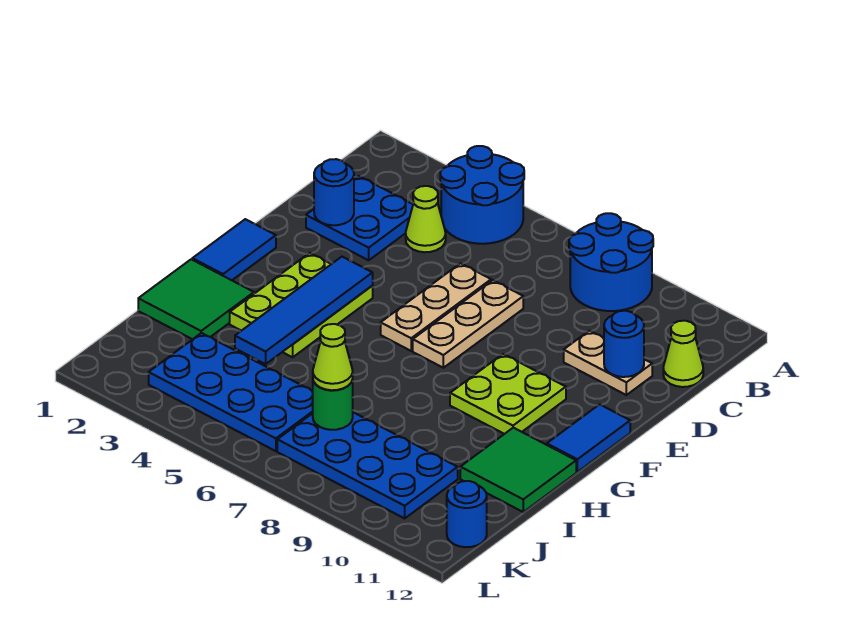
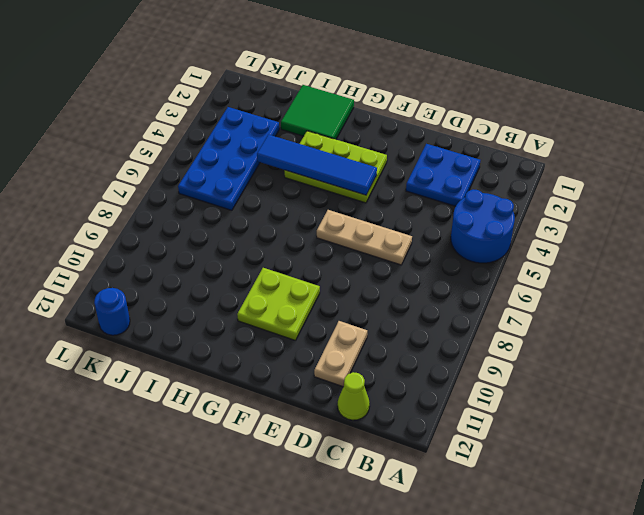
none -> blue round brick A8:B9 level 1
none -> lime cone C4 level 1
none -> tan plate D7:F7 level 1

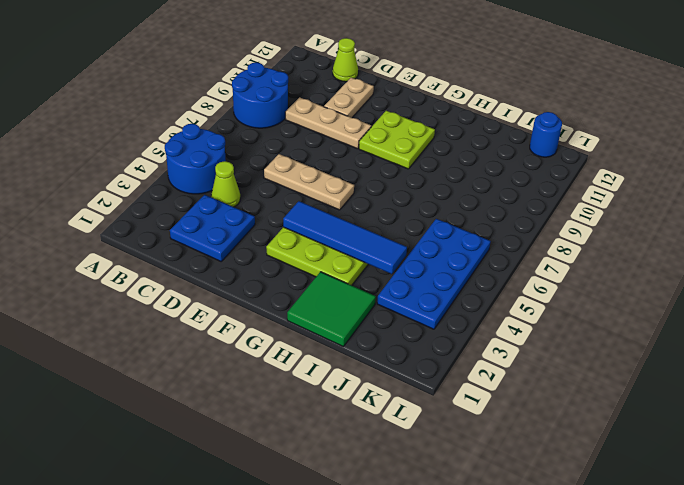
tan plate C9:E9 level 1 -> tan plate D7:F7 level 1
none -> blue tile F1:G1 level 1
none -> blue tile F12:G12 level 1
none -> green tile H11:I12 level 1

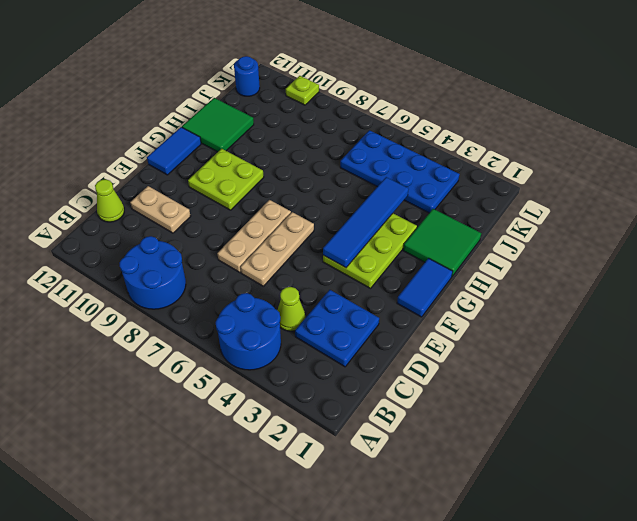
lime plate L10 level 1 -> none
none -> blue plate J7:K10 level 1
none -> blue round brick D2 level 2
none -> blue round brick D11 level 2

